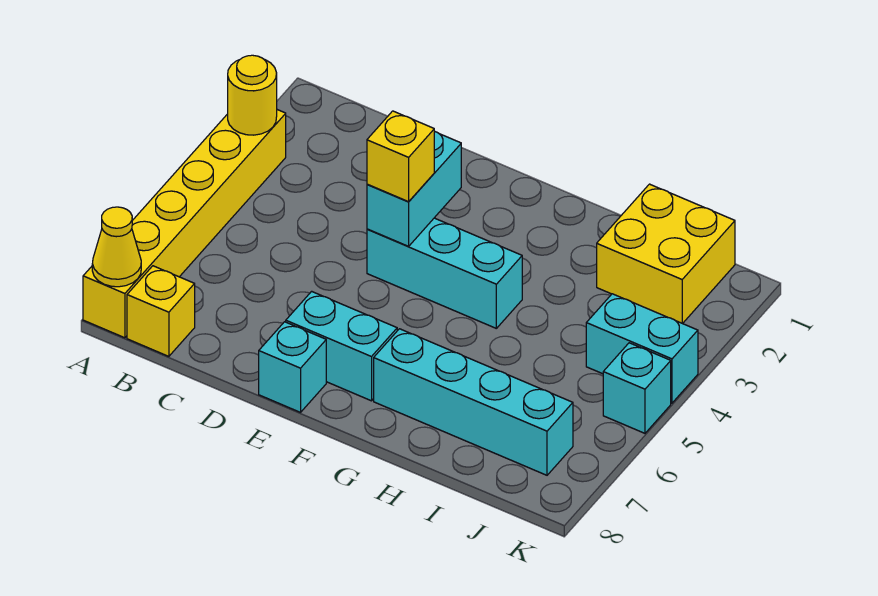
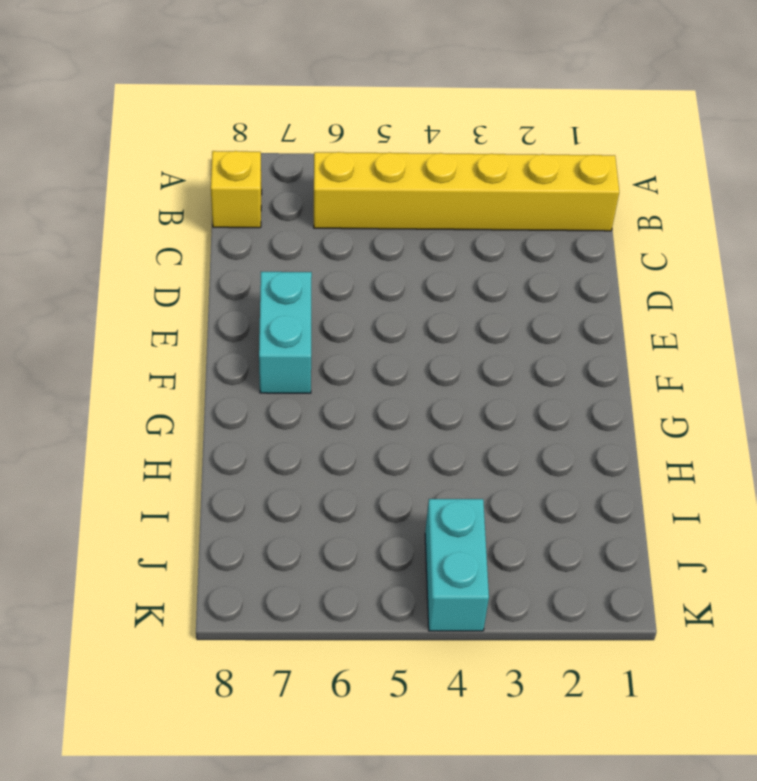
yellow brick B1:B6 level 1 -> yellow brick A3:A8 level 1
none -> cyan brick E4:G4 level 1
none -> cyan brick E8 level 1
none -> cyan brick G7:J7 level 1

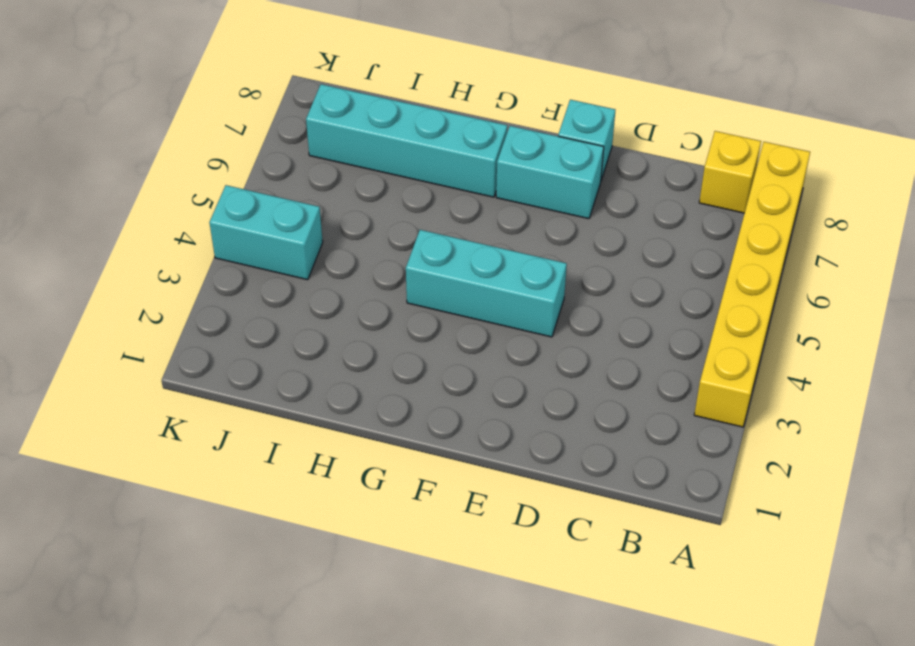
none -> yellow brick I1:J2 level 1
none -> cyan brick K5 level 1
none -> yellow round brick A3 level 2

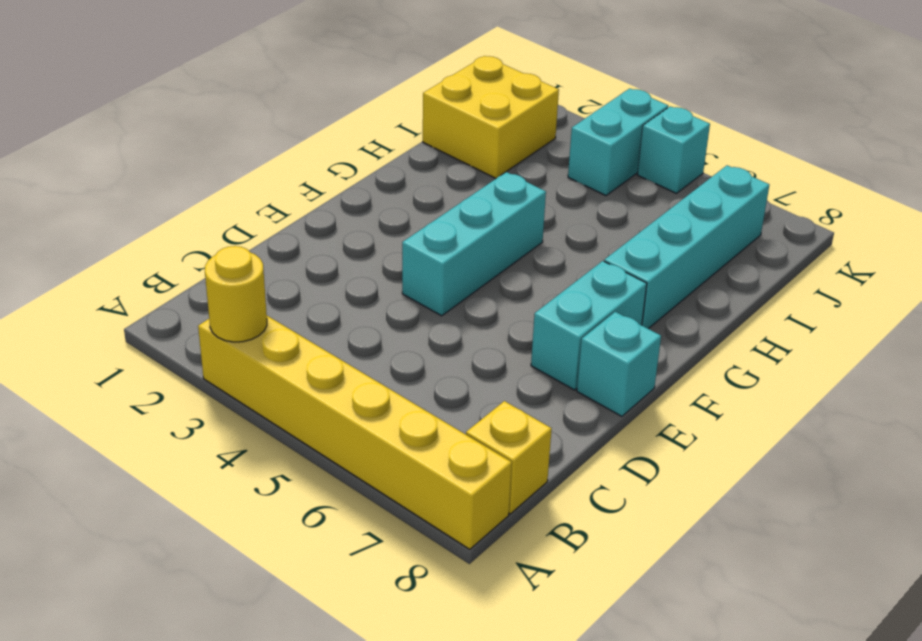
none -> yellow cone A8 level 2
none -> cyan brick E3:E4 level 2
none -> yellow brick E4 level 3

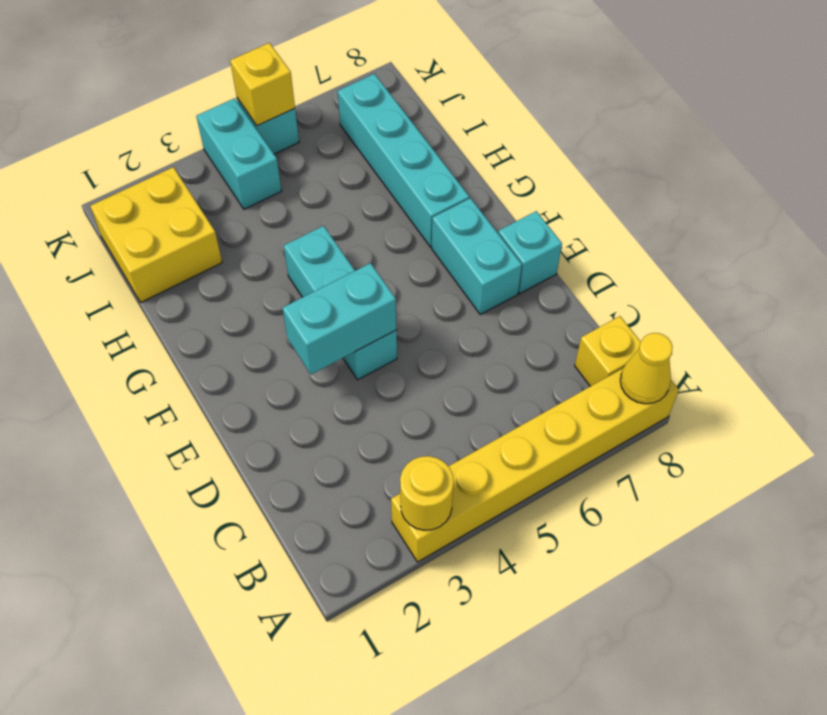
yellow brick K5 level 2 -> yellow brick E4 level 3

